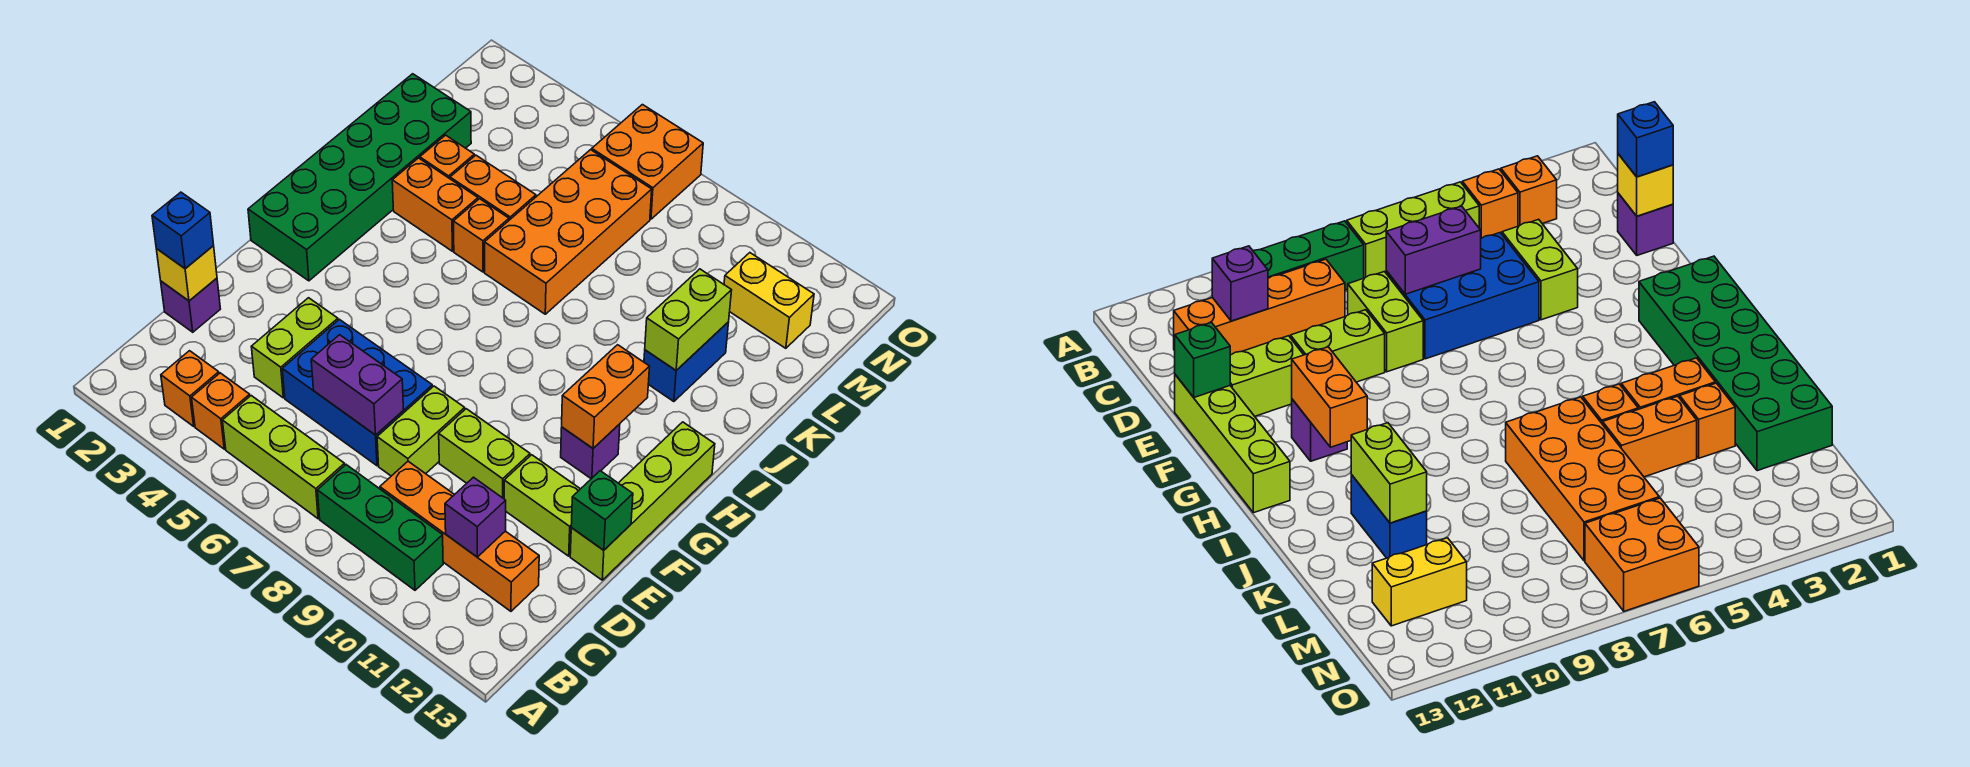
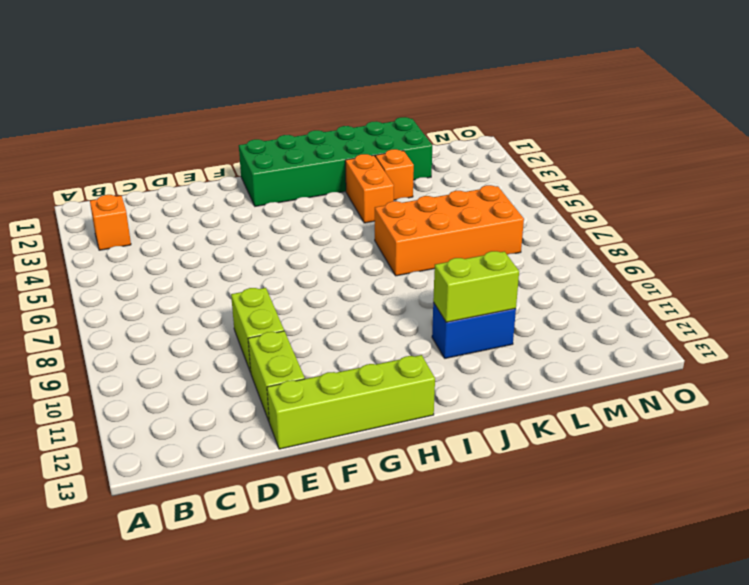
none -> orange brick B4 level 1
none -> lime brick B5:B7 level 1
none -> green brick B8:B10 level 1

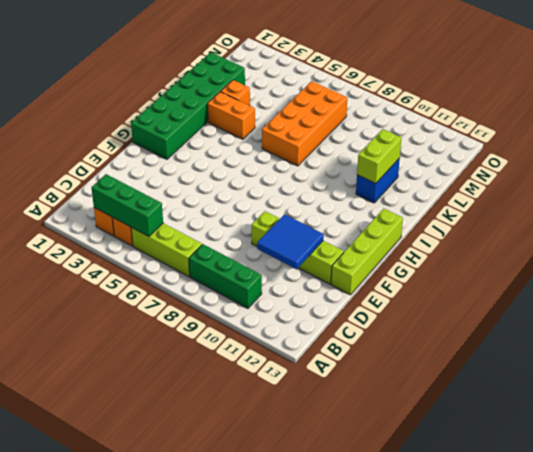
green brick B3:B5 level 2 -> none
blue tile D10:E11 level 2 -> none
none -> orange brick C9:C12 level 1
none -> purple brick D1 level 1
none -> lime brick D4:E4 level 1

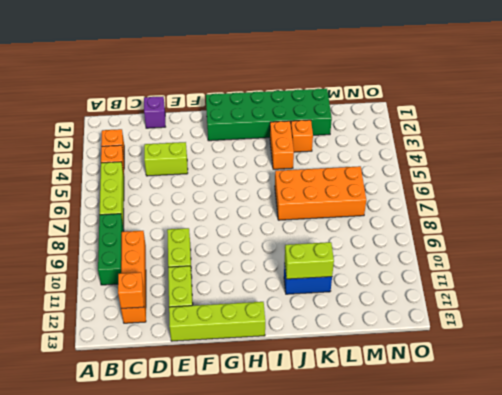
orange brick C12 level 2 -> orange brick J5 level 1
none -> blue brick D5:E7 level 1
none -> lime brick D8:E8 level 1
none -> purple brick G11 level 1

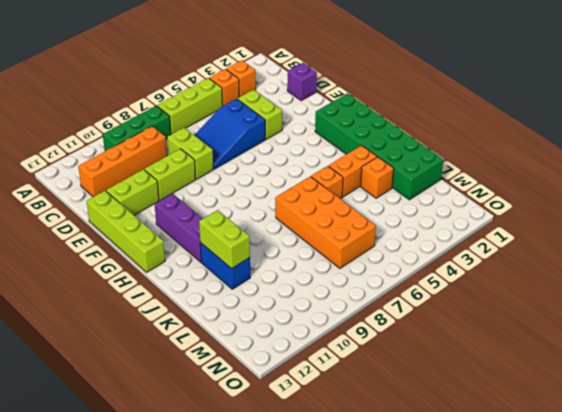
blue slope D5:E7 level 1 top 5 -> blue brick D5:E7 level 1
purple brick G11:I11 level 1 -> purple brick G11 level 1
none -> orange brick K4:K5 level 1
none -> yellow brick M11:M12 level 1
none -> orange brick N6:O7 level 1

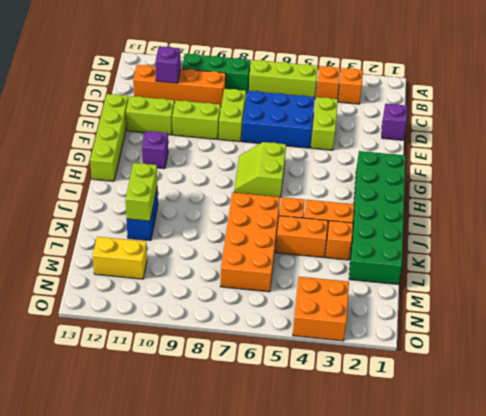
lime slope G6:H7 level 1 top 6 -> none
orange brick N3:O4 level 1 -> orange brick N6:O7 level 1
none -> yellow brick D1 level 2
none -> purple brick D6:D7 level 2
none -> green brick E13 level 2

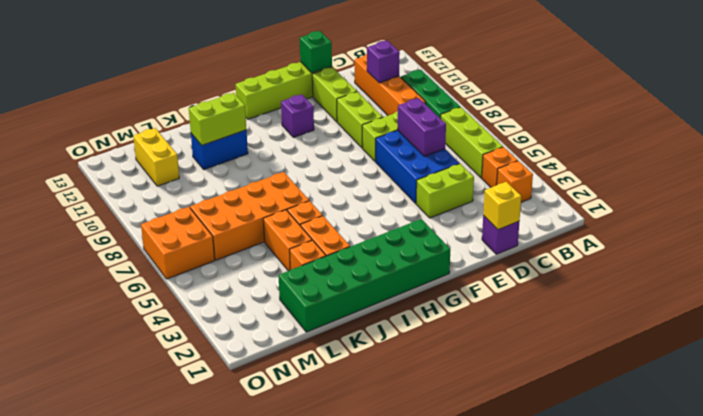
none -> orange brick G11:H11 level 2
none -> blue brick D1 level 3

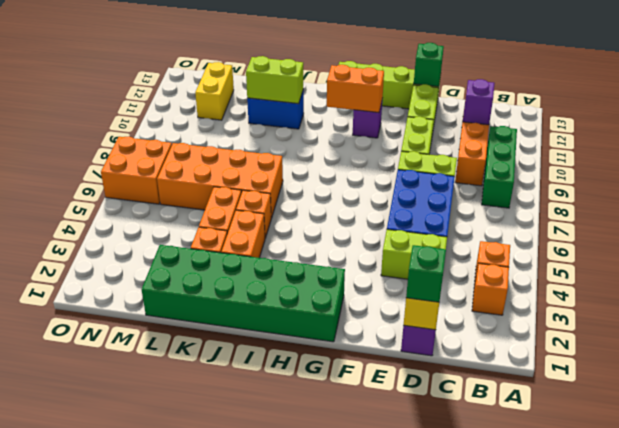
green brick D1 level 3 -> blue brick D1 level 3
none -> lime brick B5:B7 level 1
none -> purple brick D6:D7 level 2

